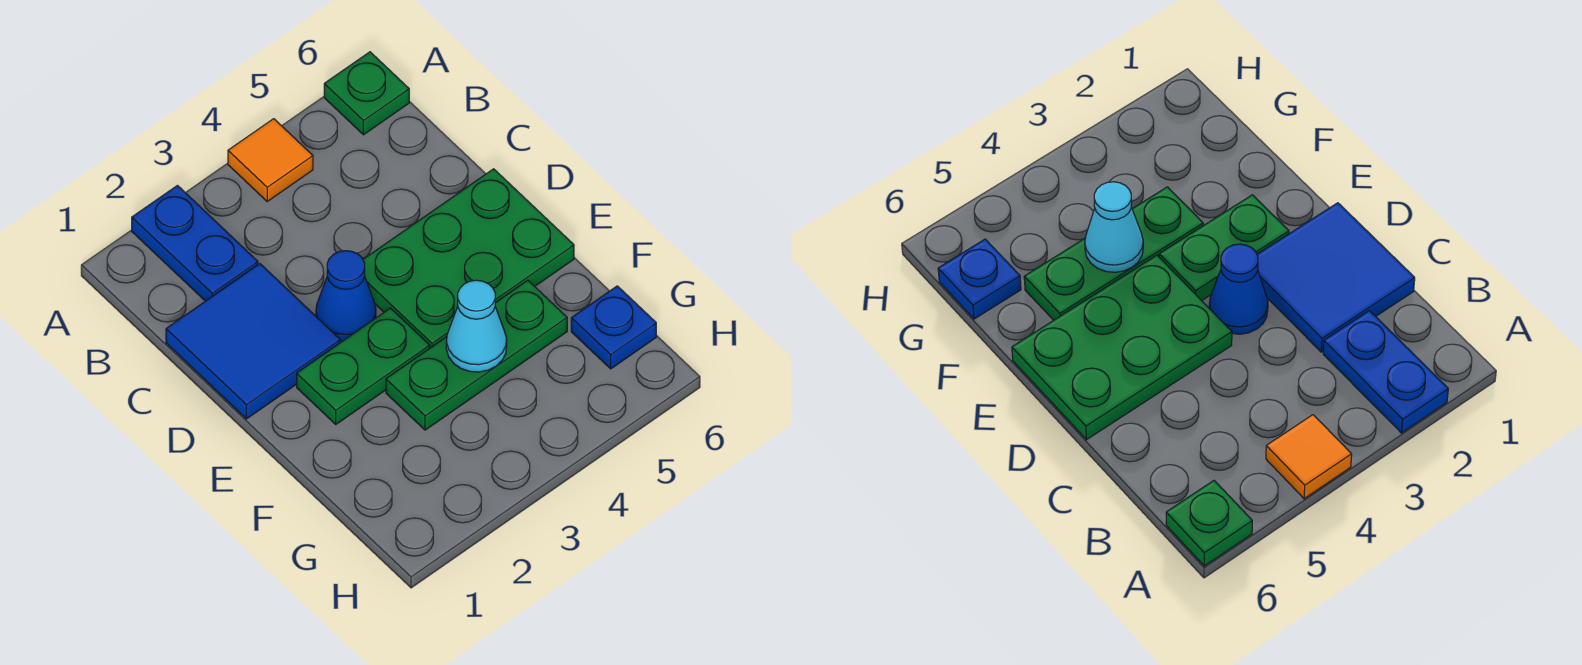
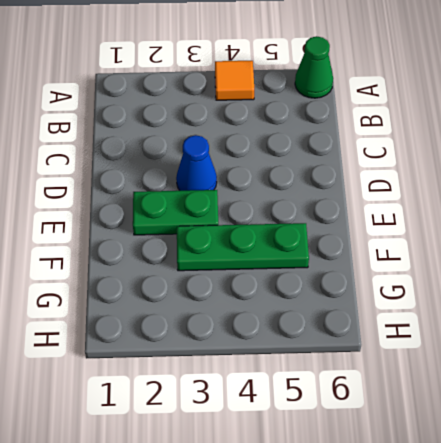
green cone A6 level 1 -> green plate A6 level 1
none -> blue plate A2:B2 level 1
none -> blue tile C1:D2 level 1

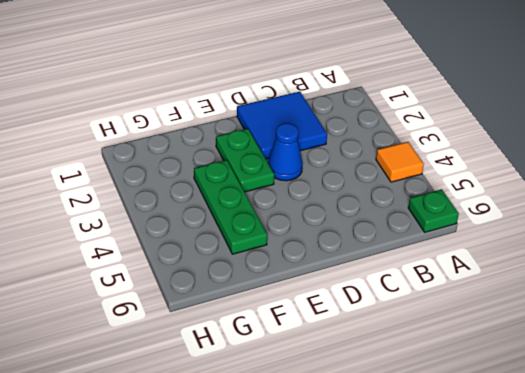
none -> blue plate A2:B2 level 1
none -> green plate D4:E6 level 1

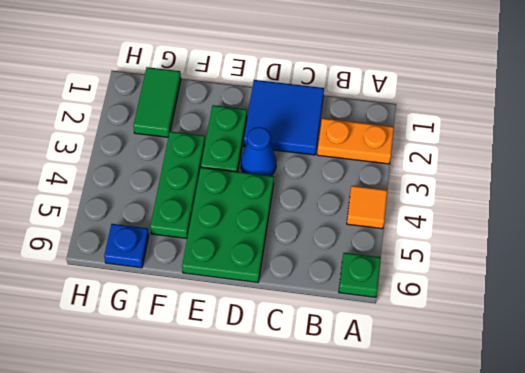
orange plate A2:B2 level 1 -> blue plate A2:B2 level 1
green tile G1:G2 level 1 -> none
none -> cyan cone F4 level 2

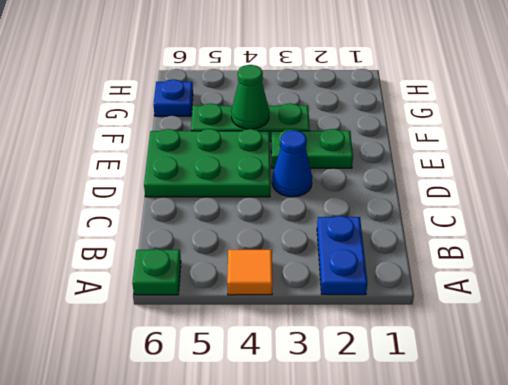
green cone F4 level 2 -> cyan cone F4 level 2
none -> blue tile C1:D2 level 1

